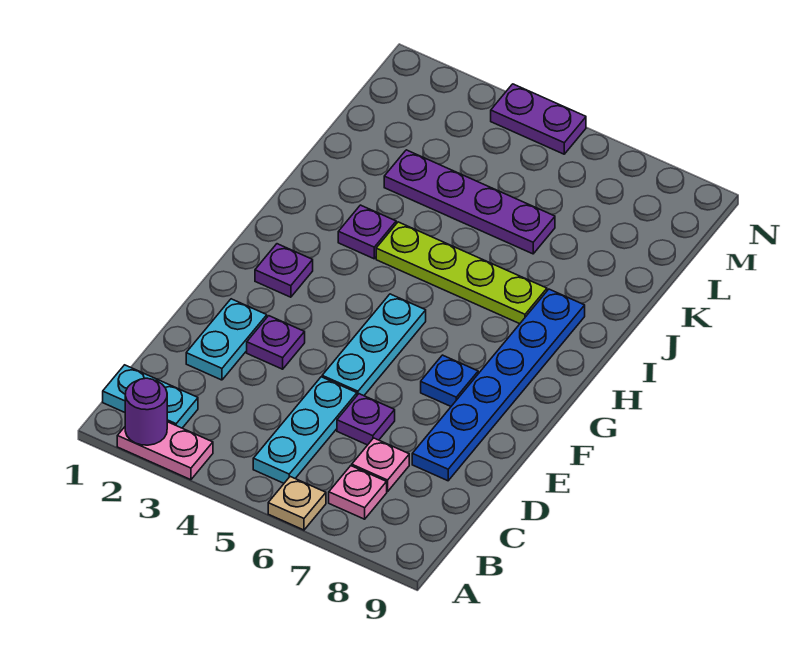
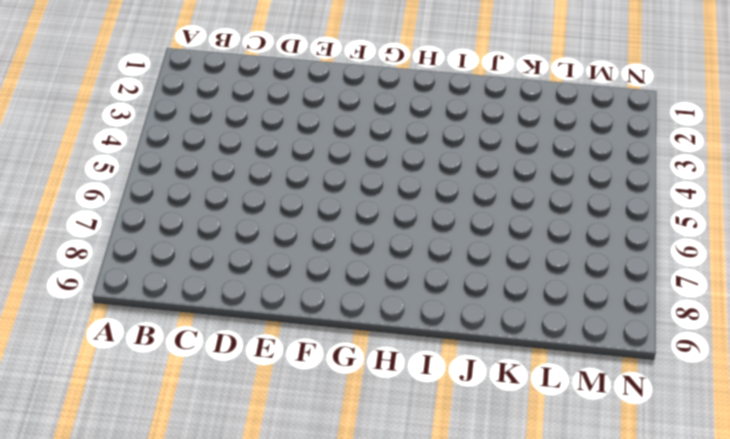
none -> pink plate A2:A3 level 1
none -> tan plate A6 level 1
none -> cyan plate B1:B2 level 1

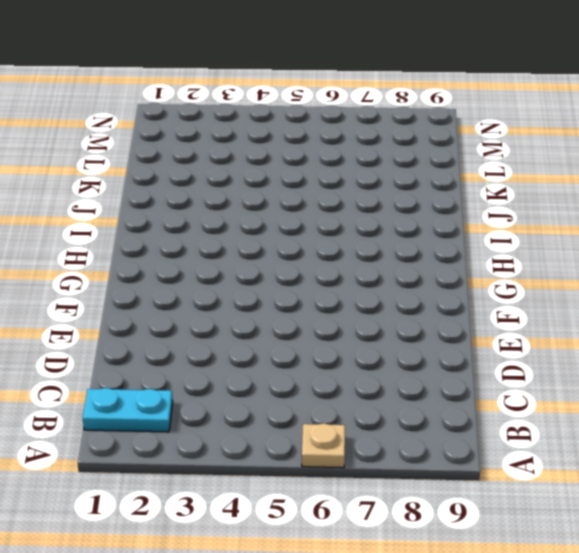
none -> pink plate A2:A3 level 1
none -> cyan plate B5:D5 level 1
none -> pink plate B7 level 1

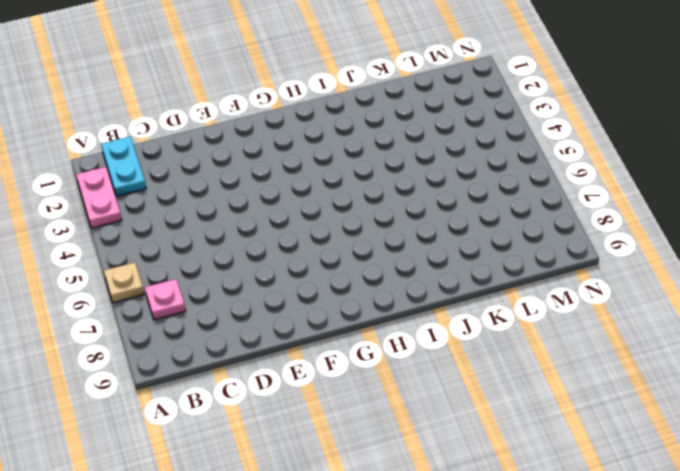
none -> cyan plate B5:D5 level 1
none -> pink plate C7 level 1
none -> cyan plate D2:E2 level 1

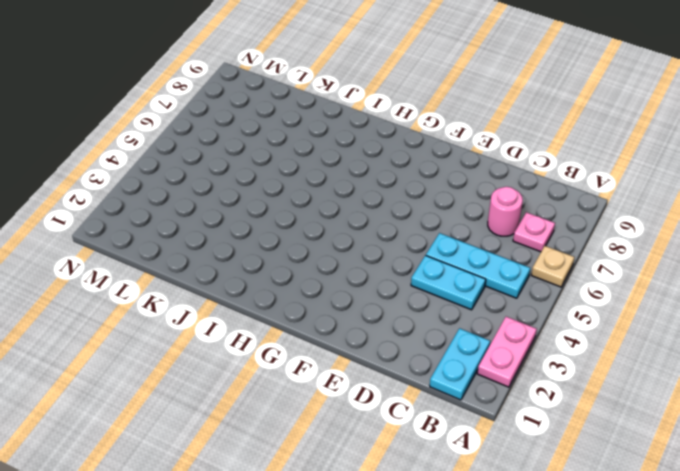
cyan plate C4:D4 level 1 -> cyan plate D2:E2 level 1
pink round brick C7 level 1 -> pink plate C7 level 1
none -> purple plate D6 level 1
none -> blue plate D8:I8 level 1
none -> purple plate E3 level 1

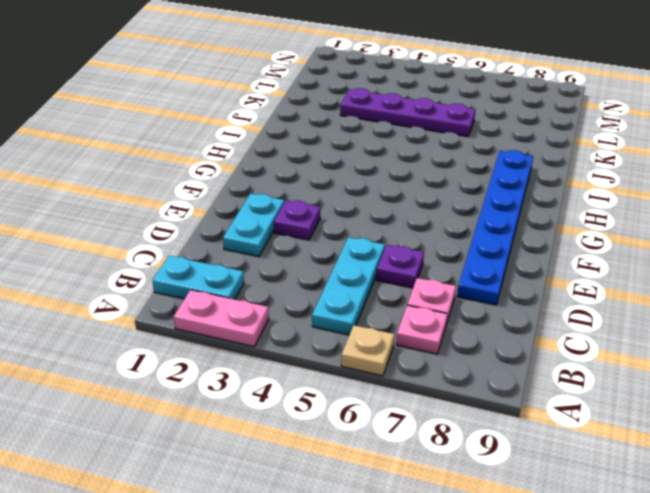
none -> cyan plate E5:G5 level 1
none -> blue plate F7 level 1
none -> purple plate G2 level 1

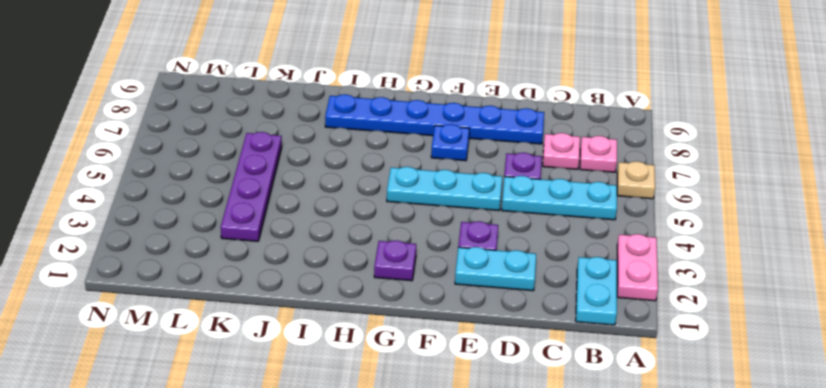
none -> purple plate I3 level 1
none -> lime plate I4:I7 level 1
none -> purple plate N4:N5 level 1

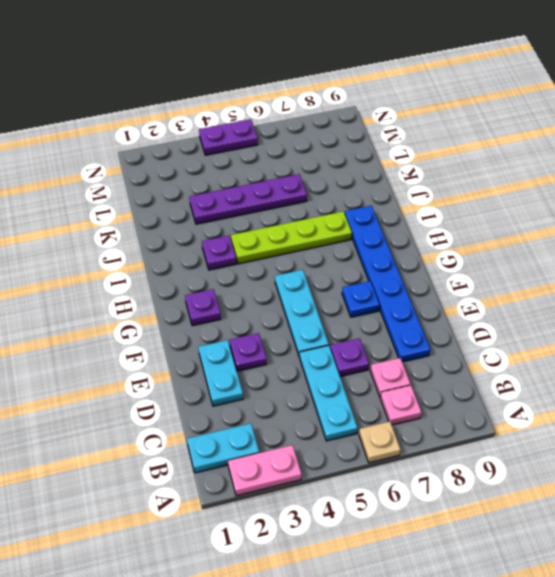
none -> purple round brick A2 level 2

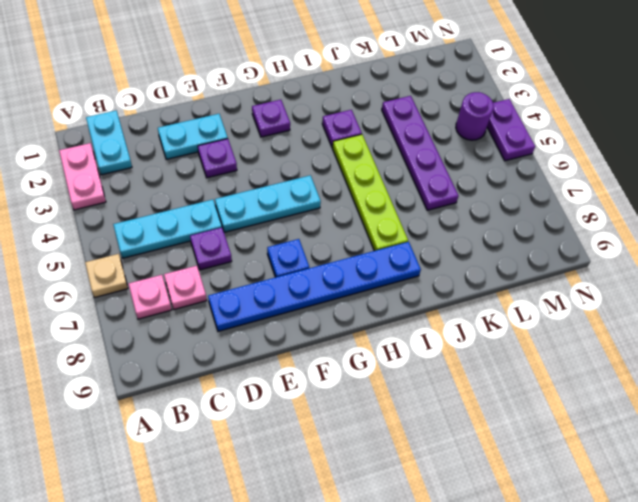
purple round brick M4 level 1 -> purple round brick A2 level 2

